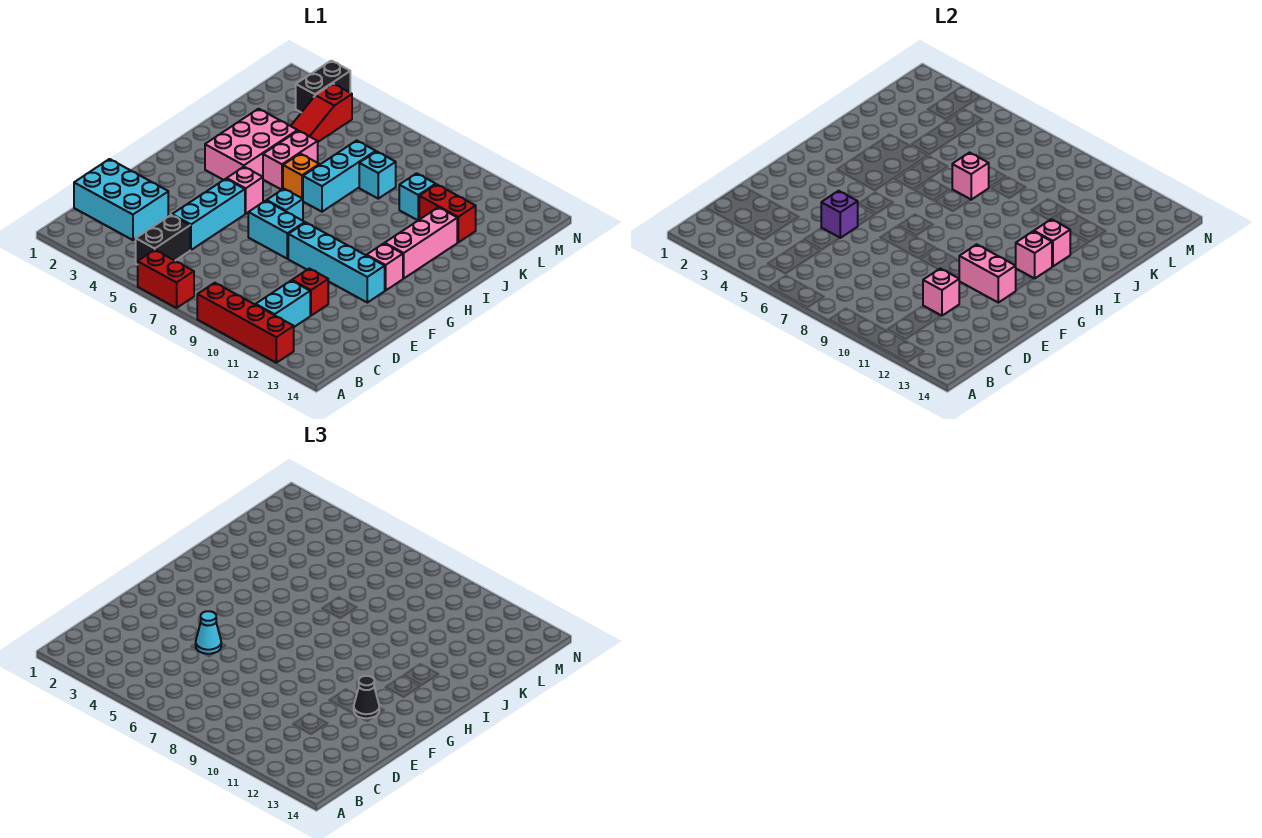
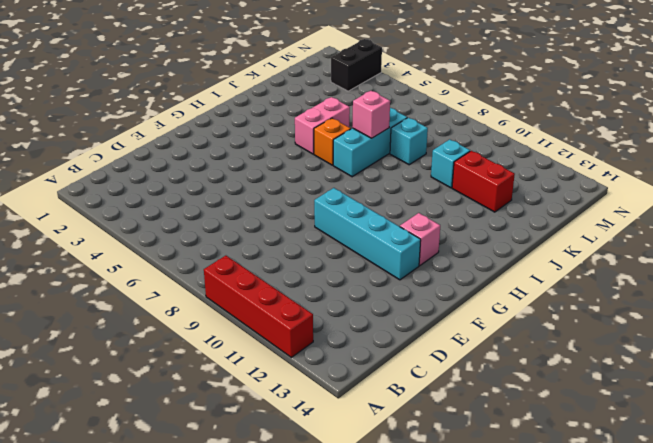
none -> red brick A6:A7 level 1
none -> black brick B5:C5 level 1
none -> cyan brick B11:C11 level 1
none -> cyan brick C1:D3 level 1

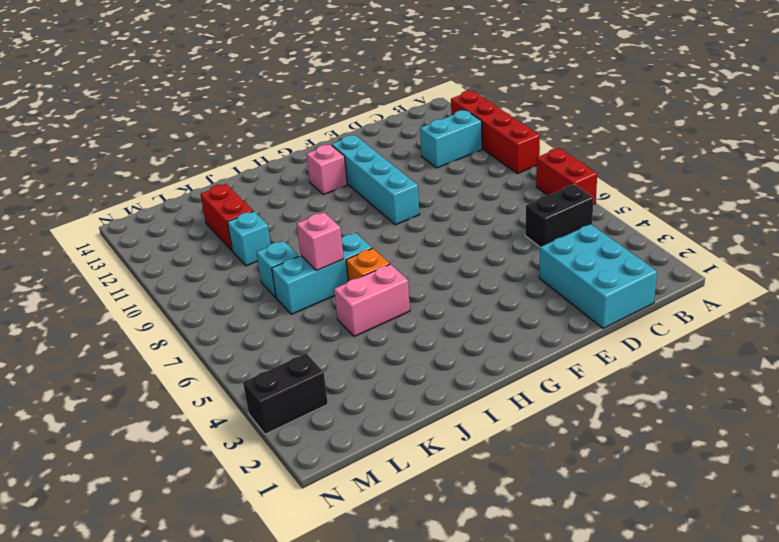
none -> cyan brick D5:F5 level 1
none -> red brick D11 level 1
none -> cyan brick F7:F8 level 1
none -> pink brick G5 level 1

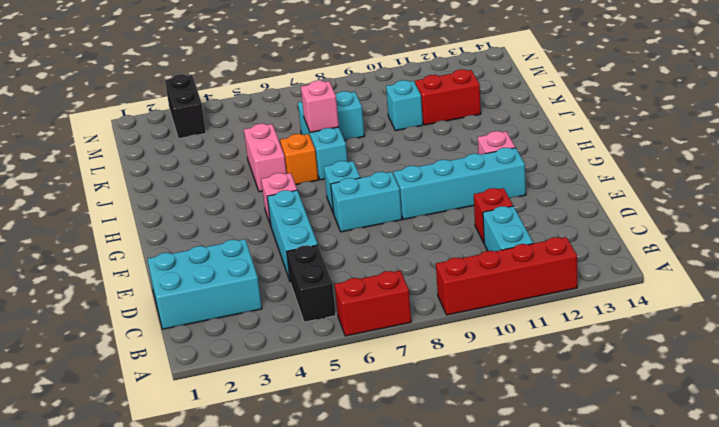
none -> pink brick H3:J4 level 1
none -> pink brick H12:J12 level 1
none -> red slope K4:M4 level 1 top M
none -> pink brick D11 level 2

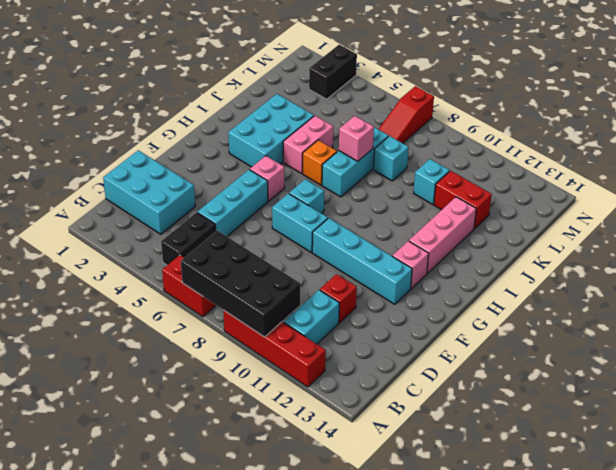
black brick A7:B10 level 2 -> none
cyan brick H3:J4 level 1 -> pink brick H3:J4 level 1
red slope L7:N7 level 1 top N -> red slope K4:M4 level 1 top M
none -> pink brick D11 level 2
none -> purple brick E5 level 2
none -> pink brick F11:F12 level 2
none -> pink brick H12 level 2

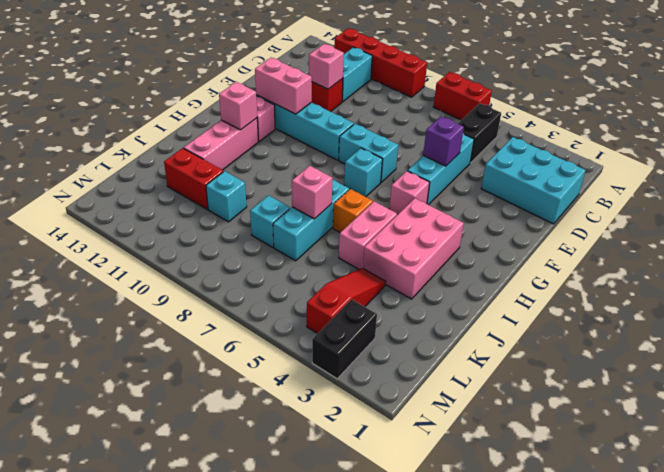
none -> pink brick I12 level 2
none -> cyan cone E5 level 3
none -> black cone F12 level 3

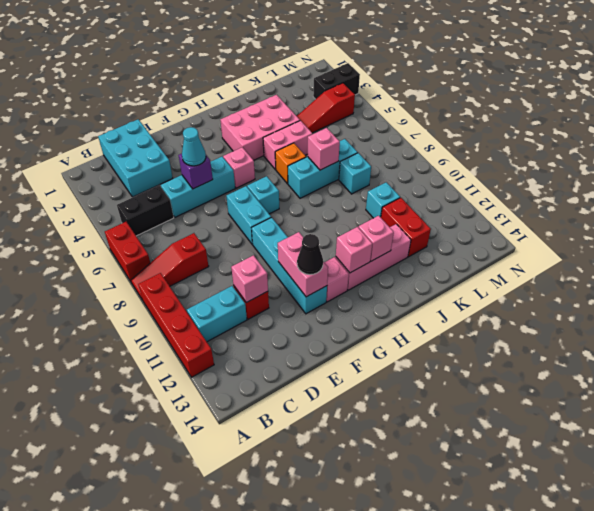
red slope A8:C8 level 1 top C -> none

